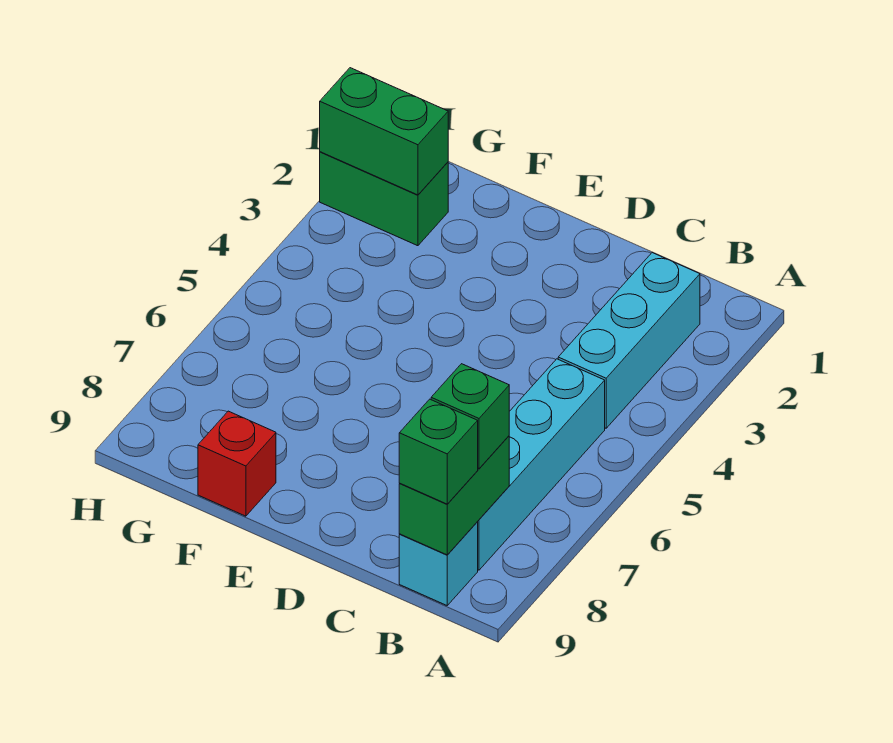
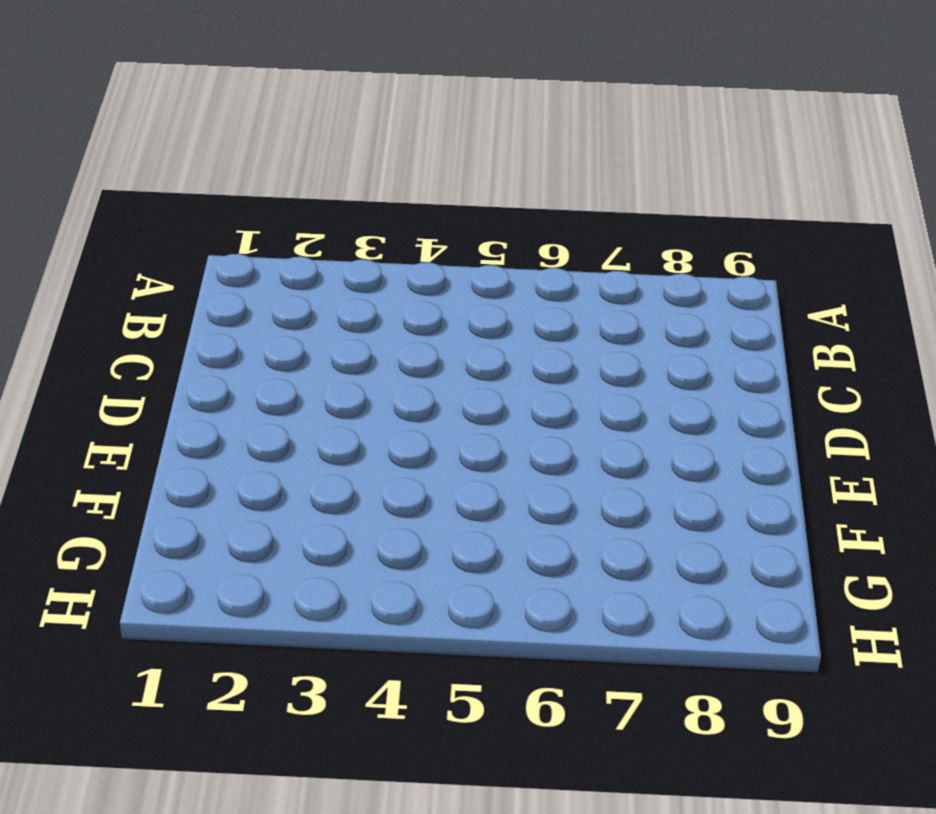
none -> cyan brick B2:B4 level 1
none -> cyan brick B5:B8 level 1

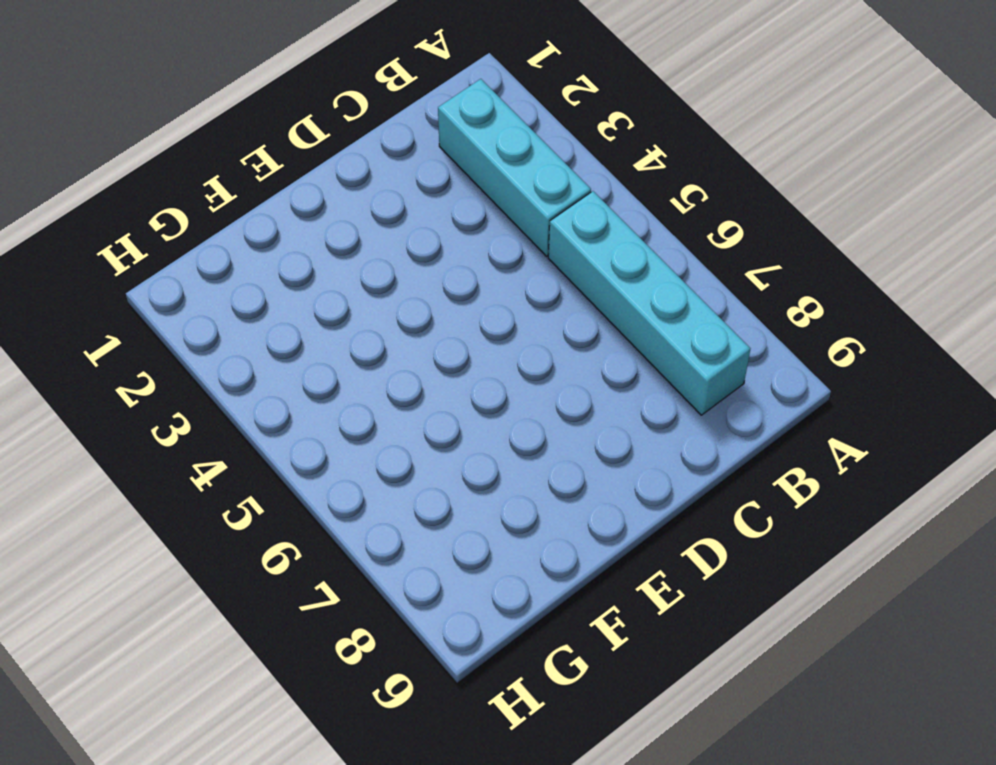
none -> cyan brick B9 level 1
none -> red brick F9 level 1

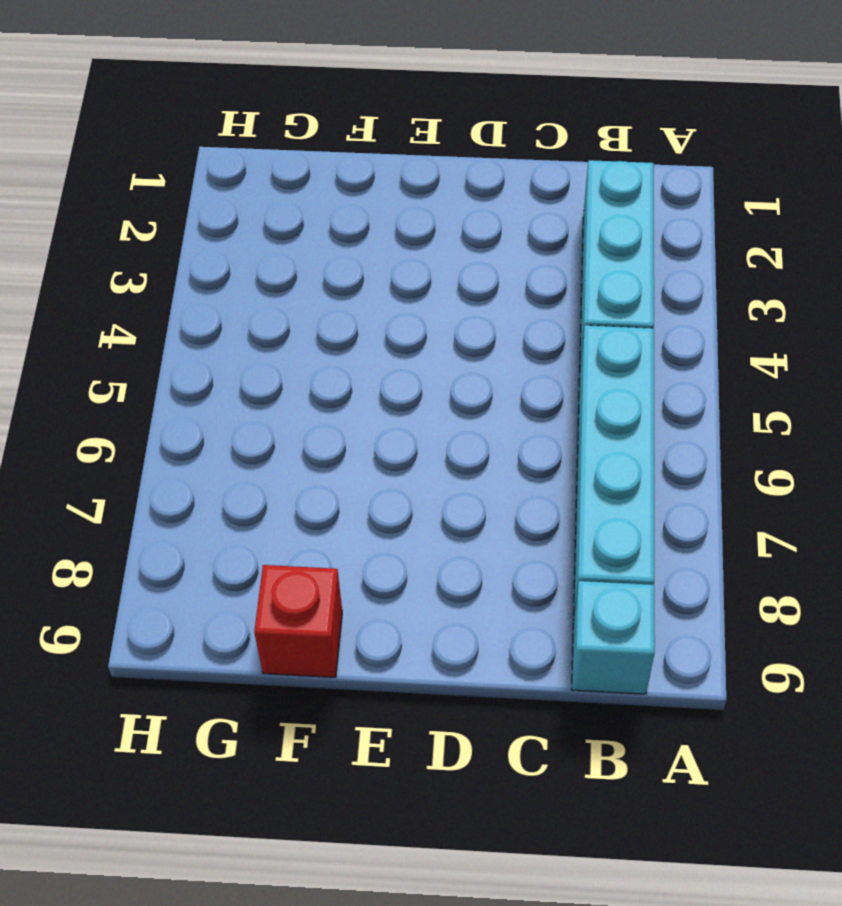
none -> green brick G2:H2 level 1
none -> green brick B8:B9 level 2

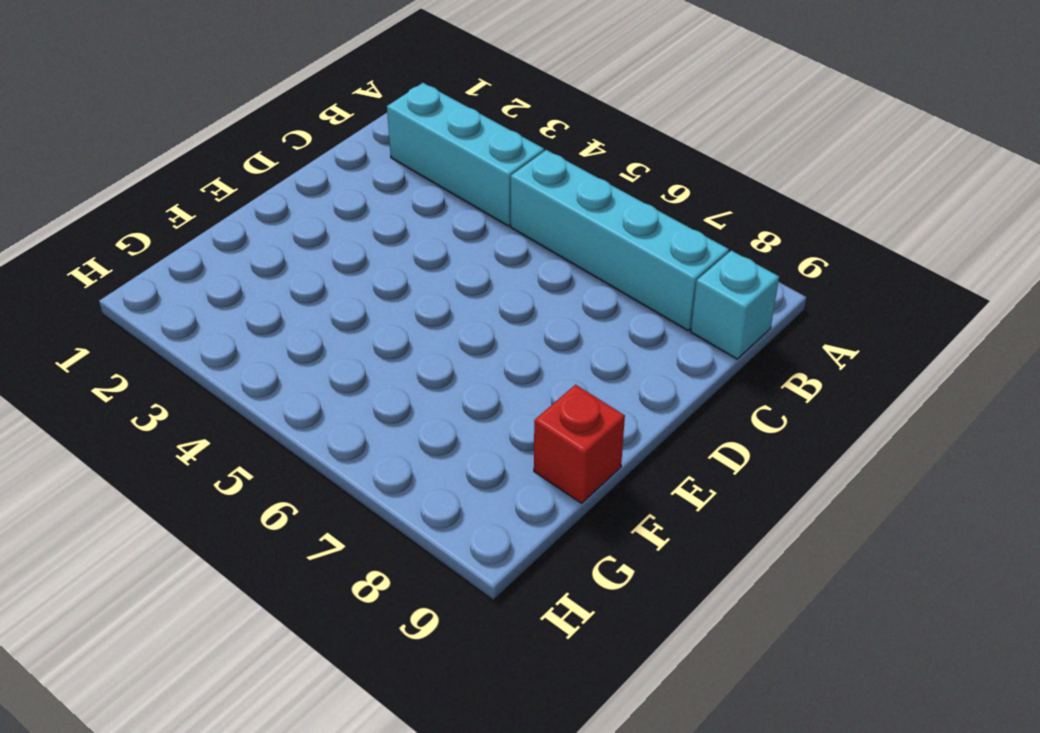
none -> green brick G2:H2 level 1
none -> green brick B8:B9 level 2

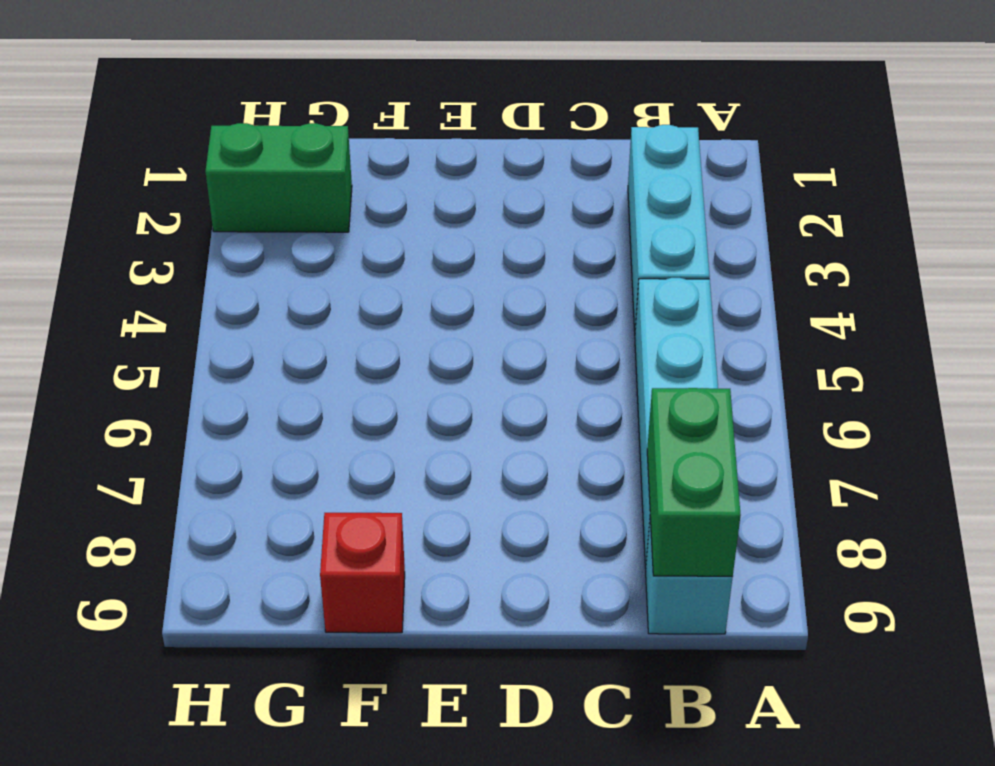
none -> green brick G2:H2 level 2
none -> green brick B8 level 3

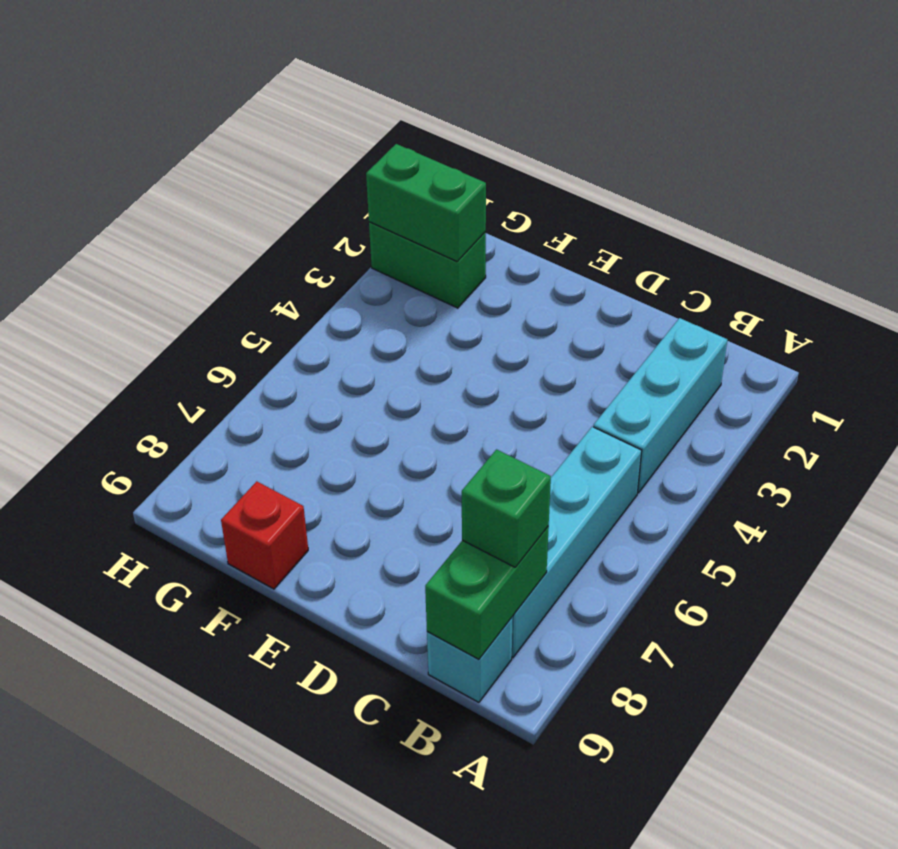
none -> green brick B9 level 3

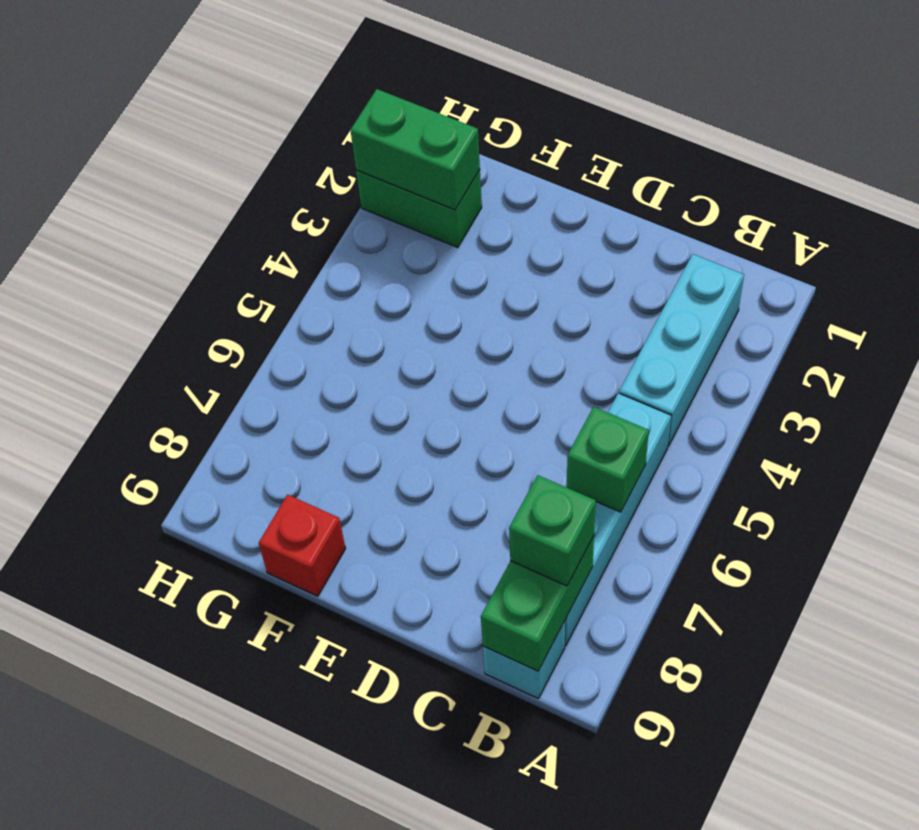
green brick B6 level 2 -> green brick B9 level 3

